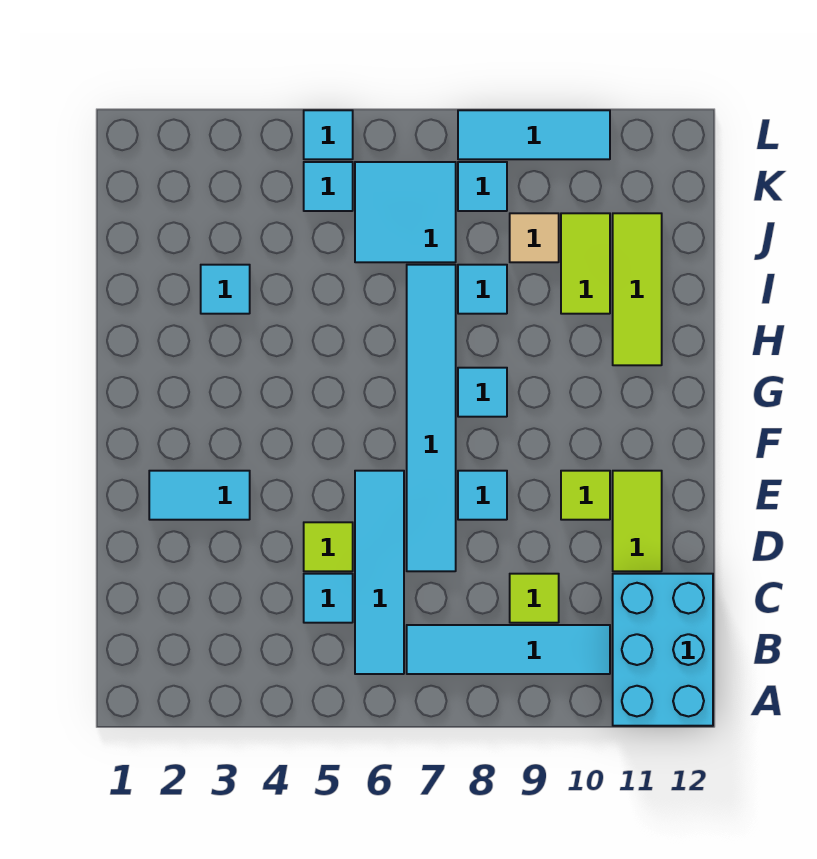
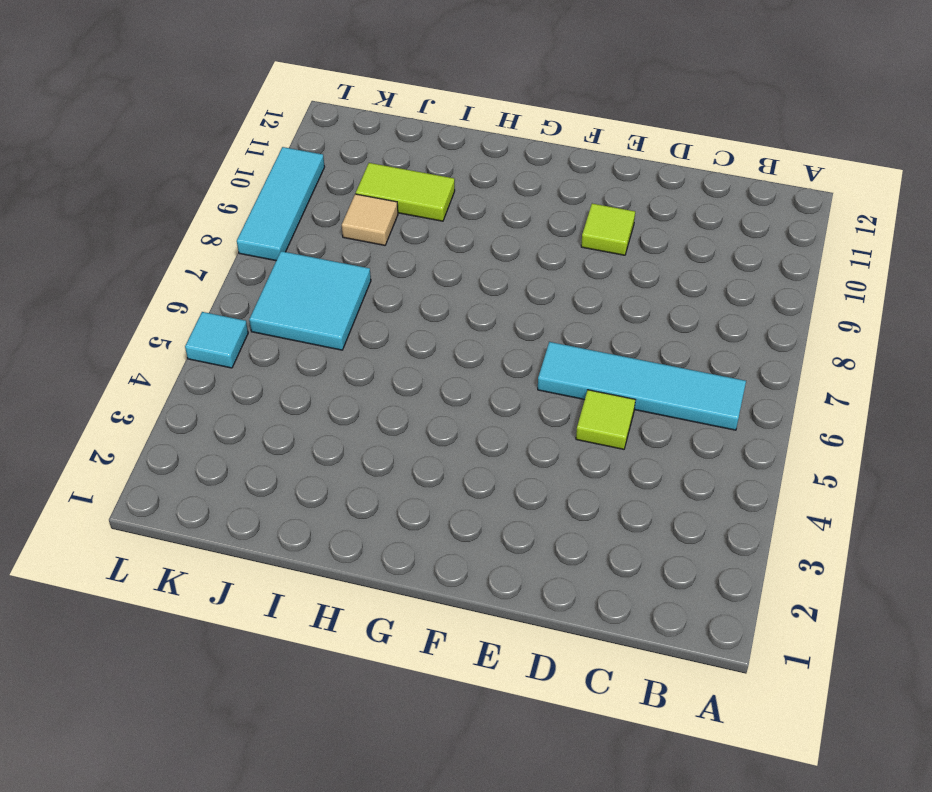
none -> cyan brick A11:C12 level 1
none -> cyan tile B7:B10 level 1
none -> cyan tile C5 level 1

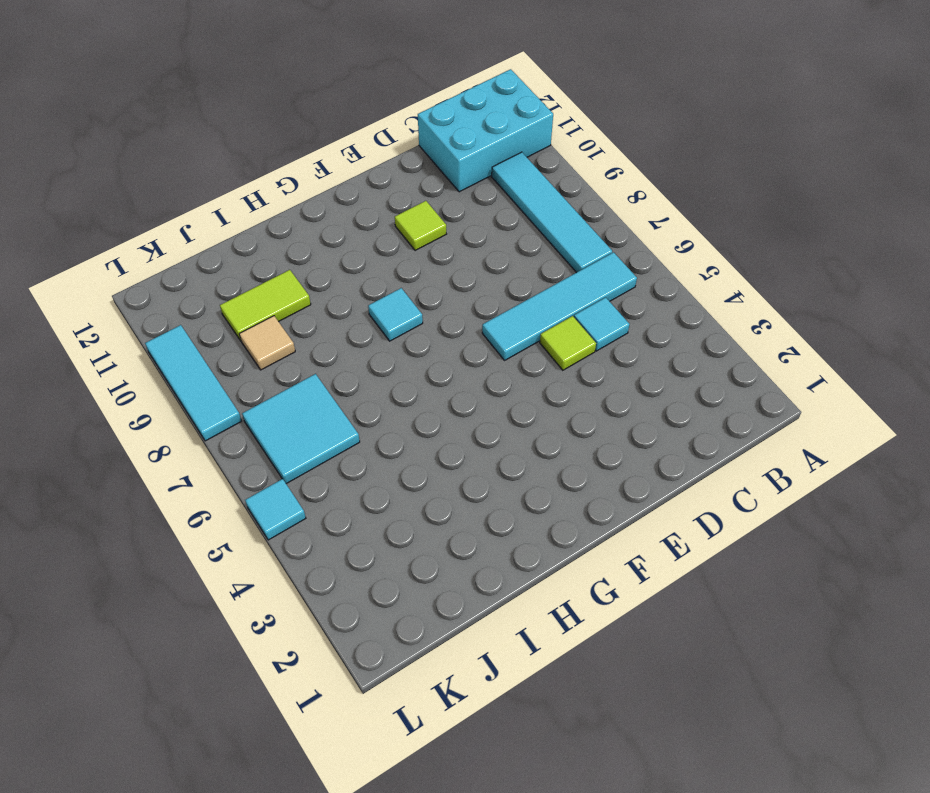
none -> lime tile C9 level 1
none -> cyan tile D7:I7 level 1
none -> lime tile D11:E11 level 1

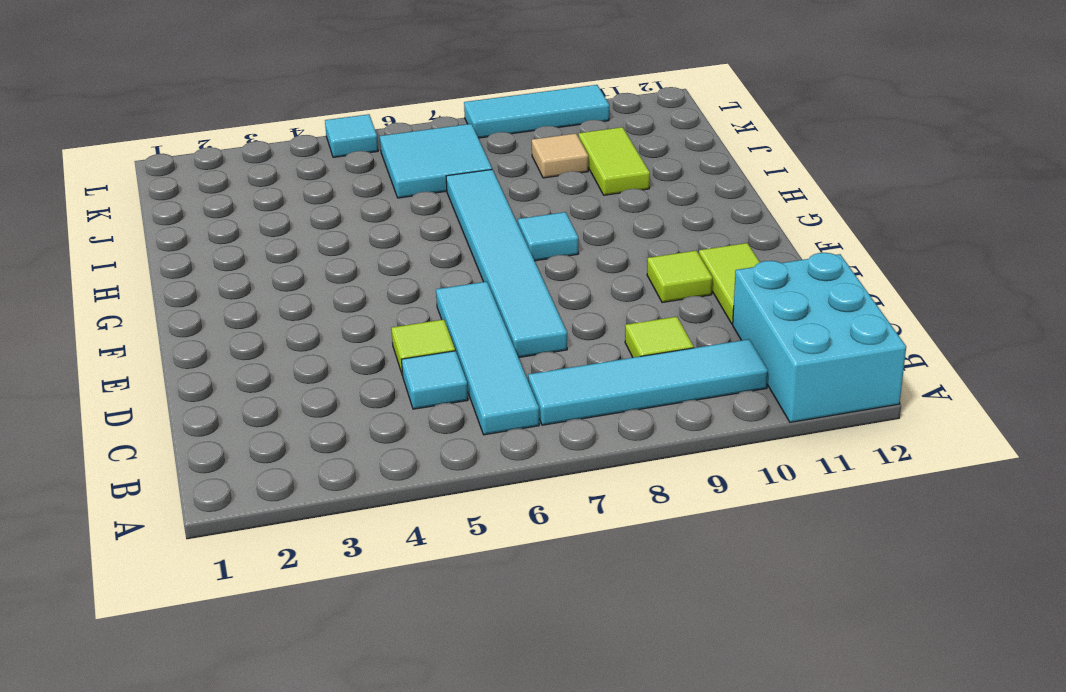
none -> cyan tile E2:E3 level 1
none -> cyan tile E8 level 1
none -> lime tile H11:J11 level 1

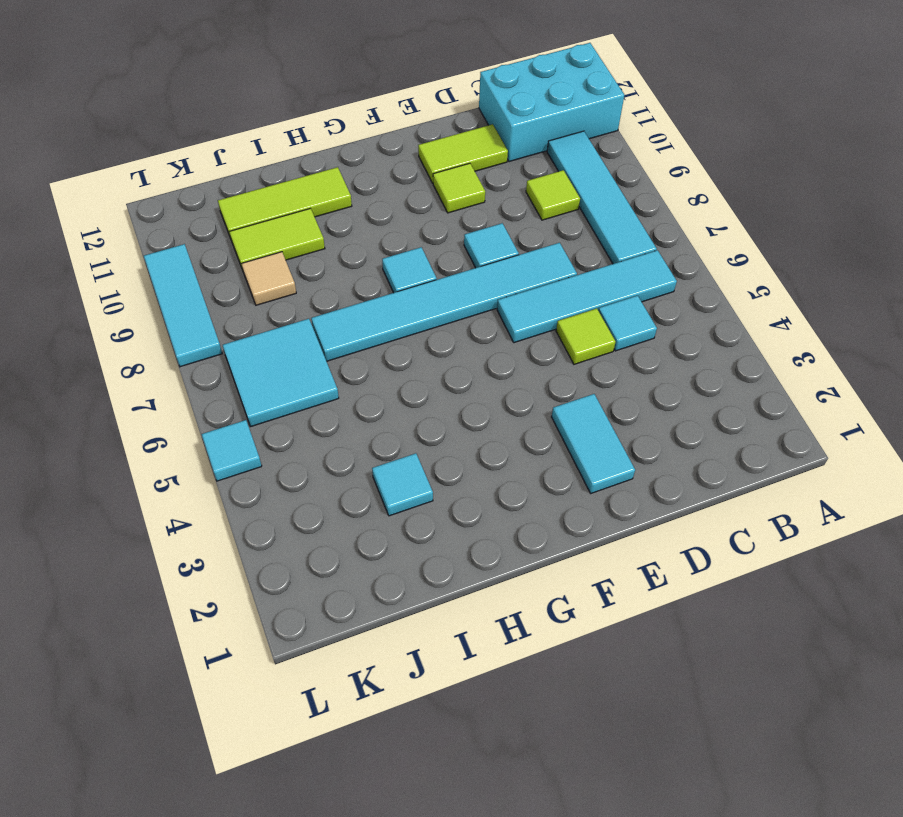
none -> cyan tile I8 level 1
none -> cyan tile K5 level 1
none -> cyan tile K8 level 1

